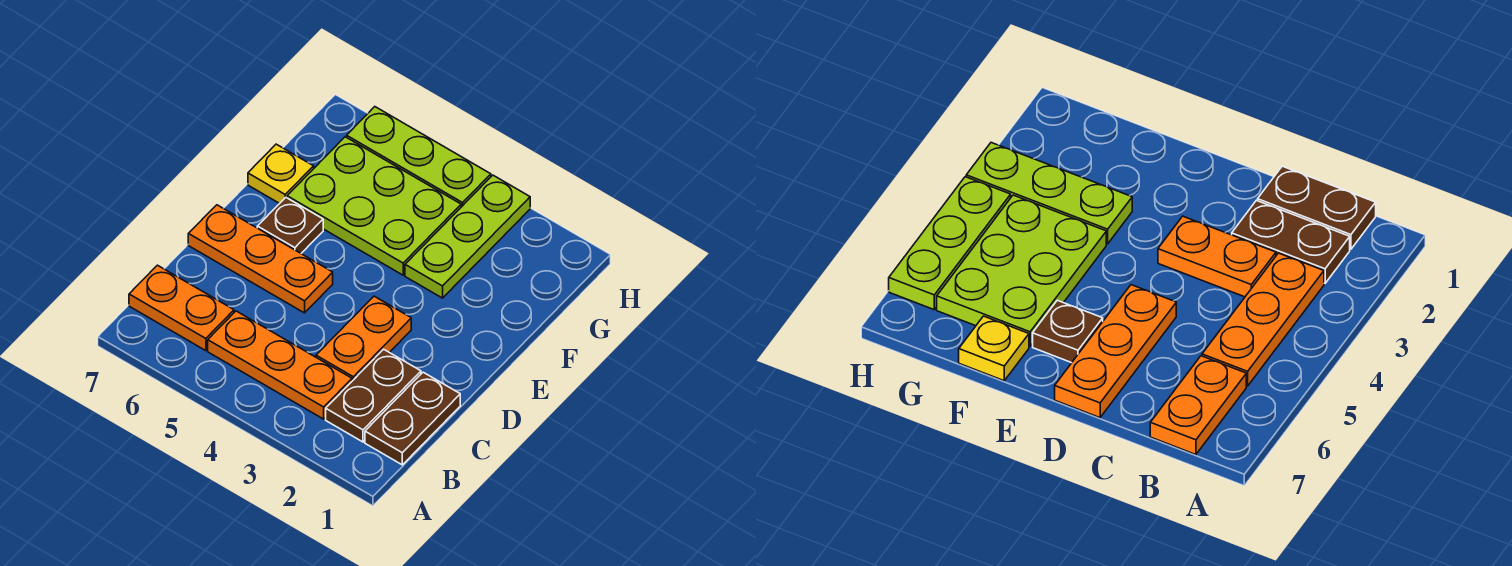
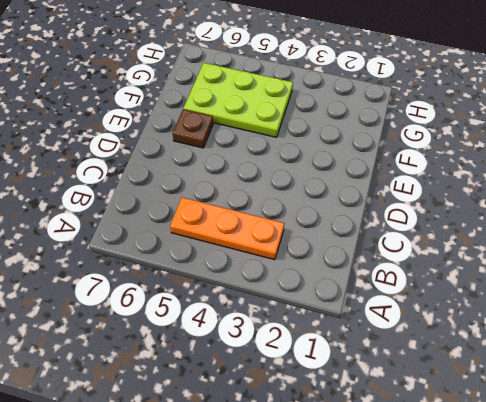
none -> brown plate B1:C1 level 1
none -> brown plate B2:C2 level 1

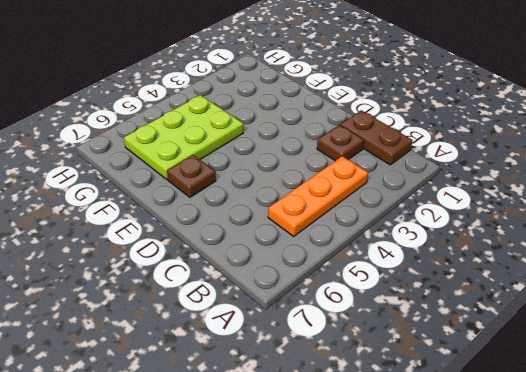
brown plate C2 level 1 -> brown plate B2:C2 level 1
none -> orange plate B6:B7 level 1
none -> orange plate C3:D3 level 1

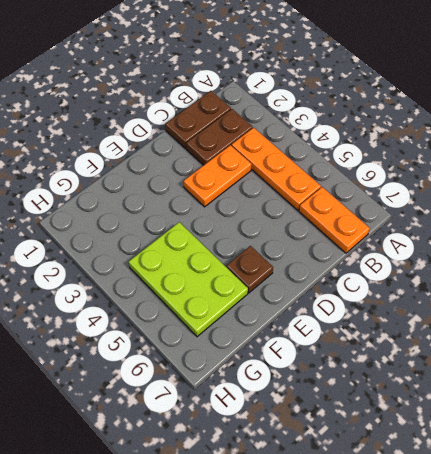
none -> orange plate D5:D7 level 1
none -> lime plate F3:H3 level 1

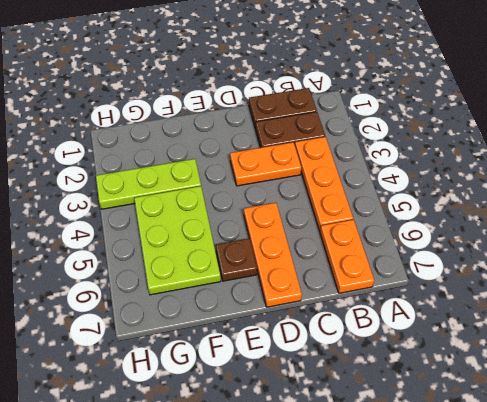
none -> yellow plate F7 level 1
none -> lime plate H4:H6 level 1

